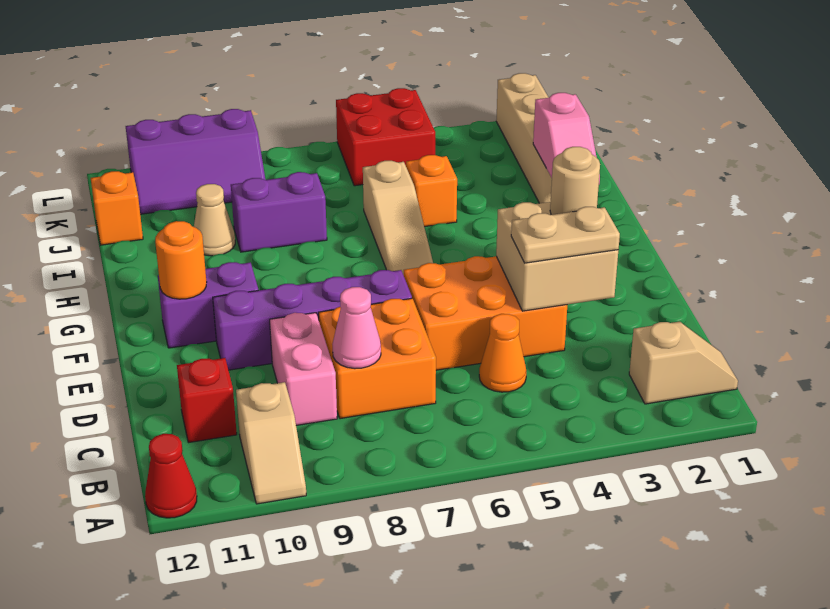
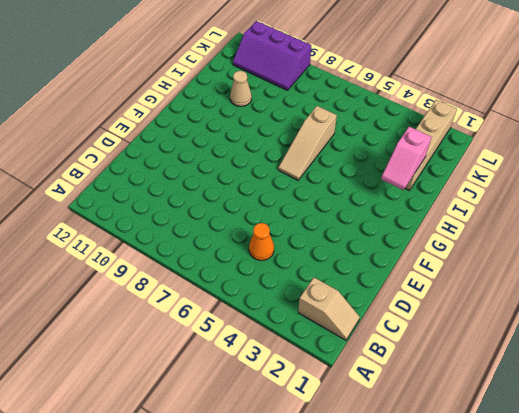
none -> tan slope A10:B10 level 1 top B
none -> red cone A12 level 1
none -> orange brick C7:D8 level 1

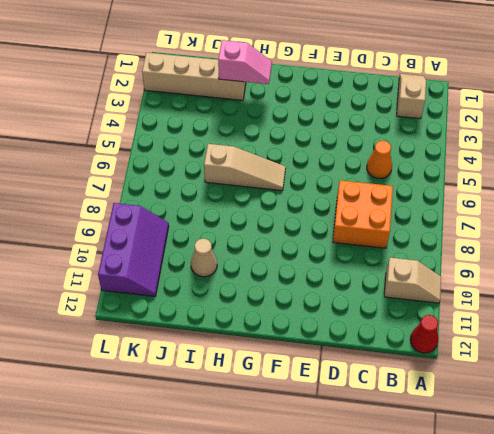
none -> pink brick C9:D9 level 1
none -> red brick C11 level 1
none -> orange brick D4:E6 level 1

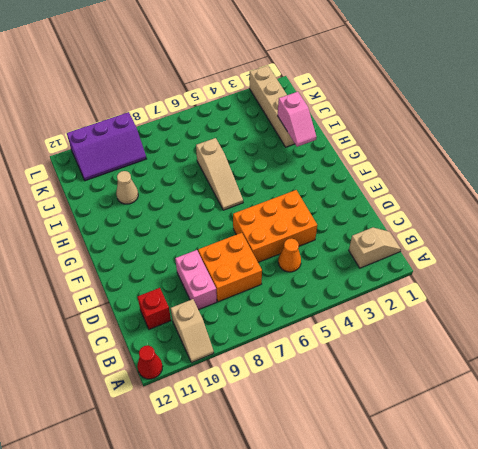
none -> purple brick E7:E10 level 1
none -> purple brick F10:F11 level 1
none -> orange brick I5 level 1

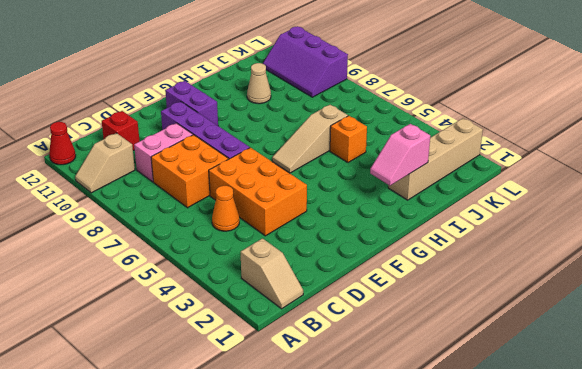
none -> purple brick I8:I9 level 1
none -> orange brick J12 level 1
none -> red brick K5:L6 level 1

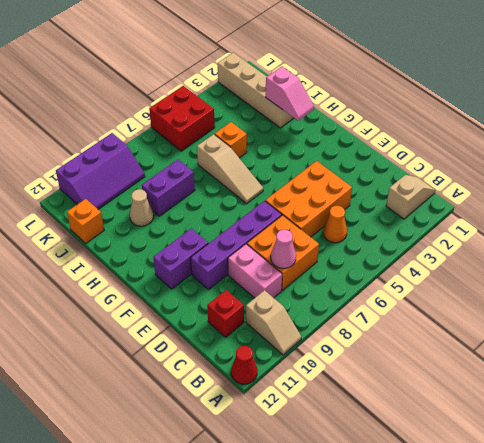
none -> tan brick D3:E4 level 2
none -> orange round brick F11 level 2
none -> tan plate D3:D4 level 3

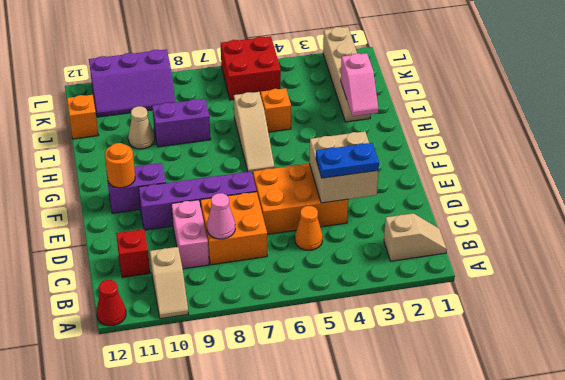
blue plate D3:D4 level 3 -> tan plate D3:D4 level 3
none -> tan round brick E3 level 3

